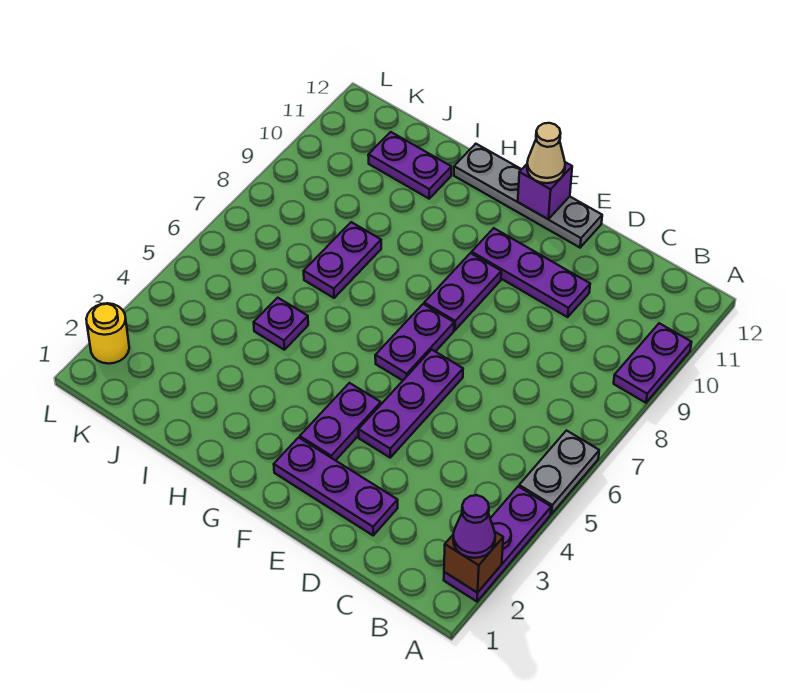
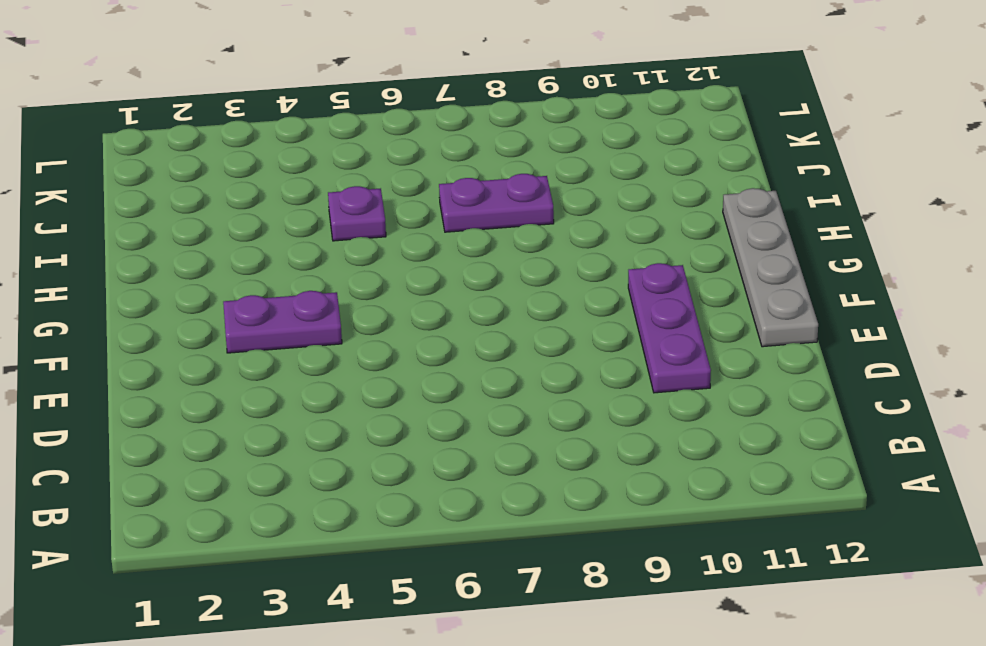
none -> purple plate A2:A4 level 1
none -> grey plate A5:A6 level 1
none -> purple plate A9:A10 level 1

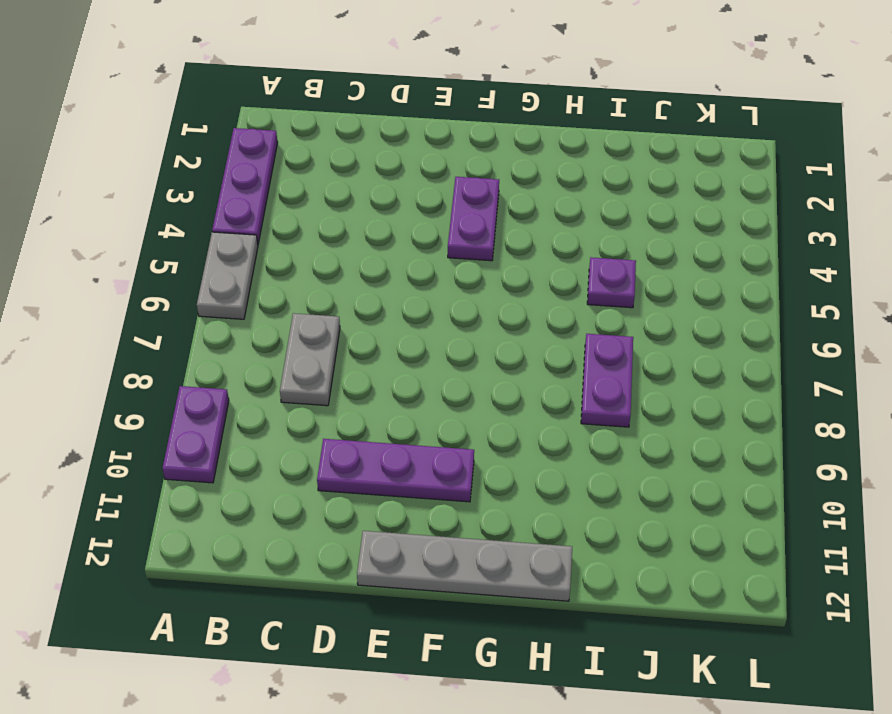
grey plate C7:C8 level 1 -> none
none -> purple plate D2:F2 level 1
none -> purple plate E4:E6 level 1
none -> purple plate F6:F7 level 1

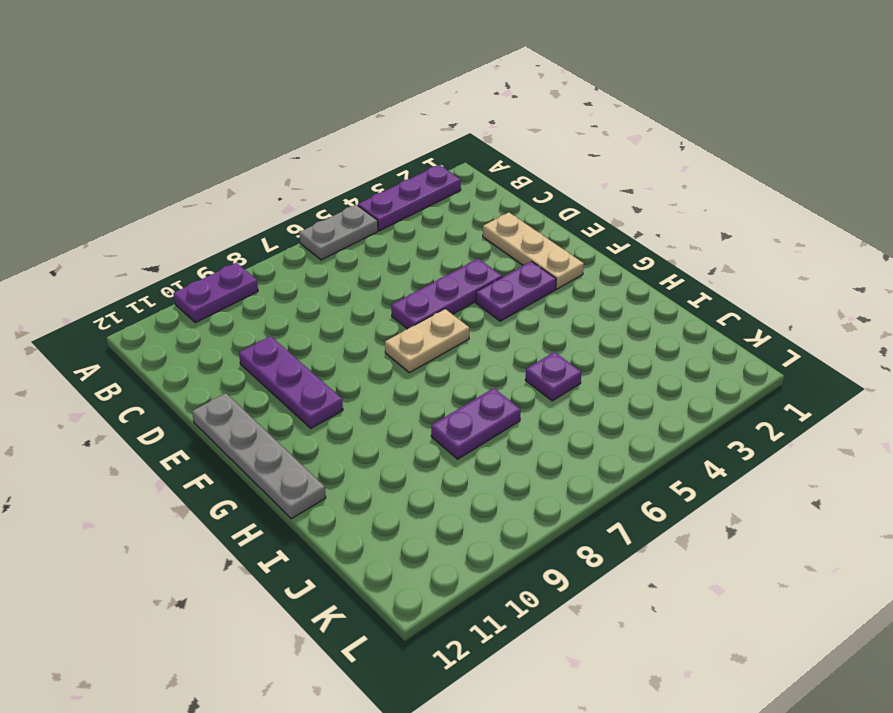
tan plate D2:F2 level 1 -> purple plate D2:F2 level 1
tan plate F6:F7 level 1 -> purple plate F6:F7 level 1
none -> purple plate F8:F9 level 1
none -> purple plate I11:J11 level 1
none -> yellow round brick L2 level 1

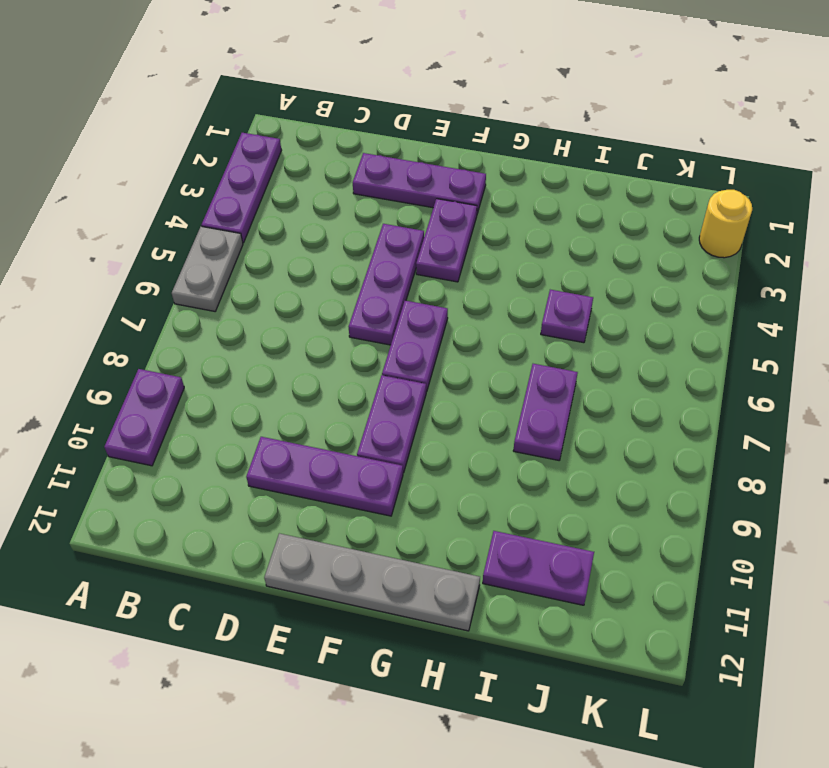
none -> brown brick A2 level 2
none -> purple brick F12 level 2
none -> purple cone A2 level 3

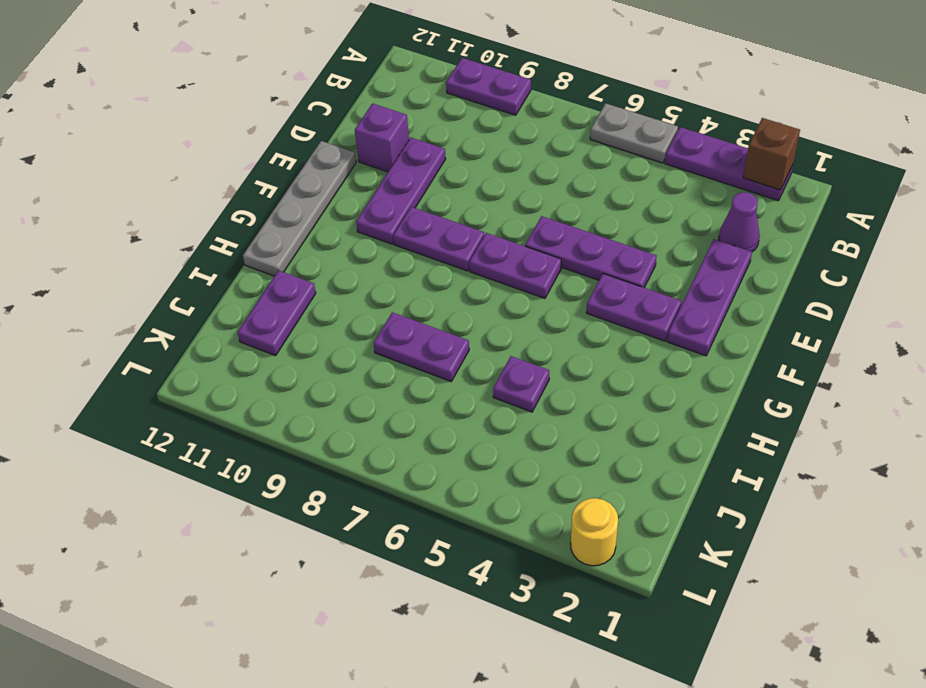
purple cone C2 level 1 -> purple cone A2 level 3
purple brick D11 level 1 -> purple brick F12 level 2
none -> tan cone F12 level 3

